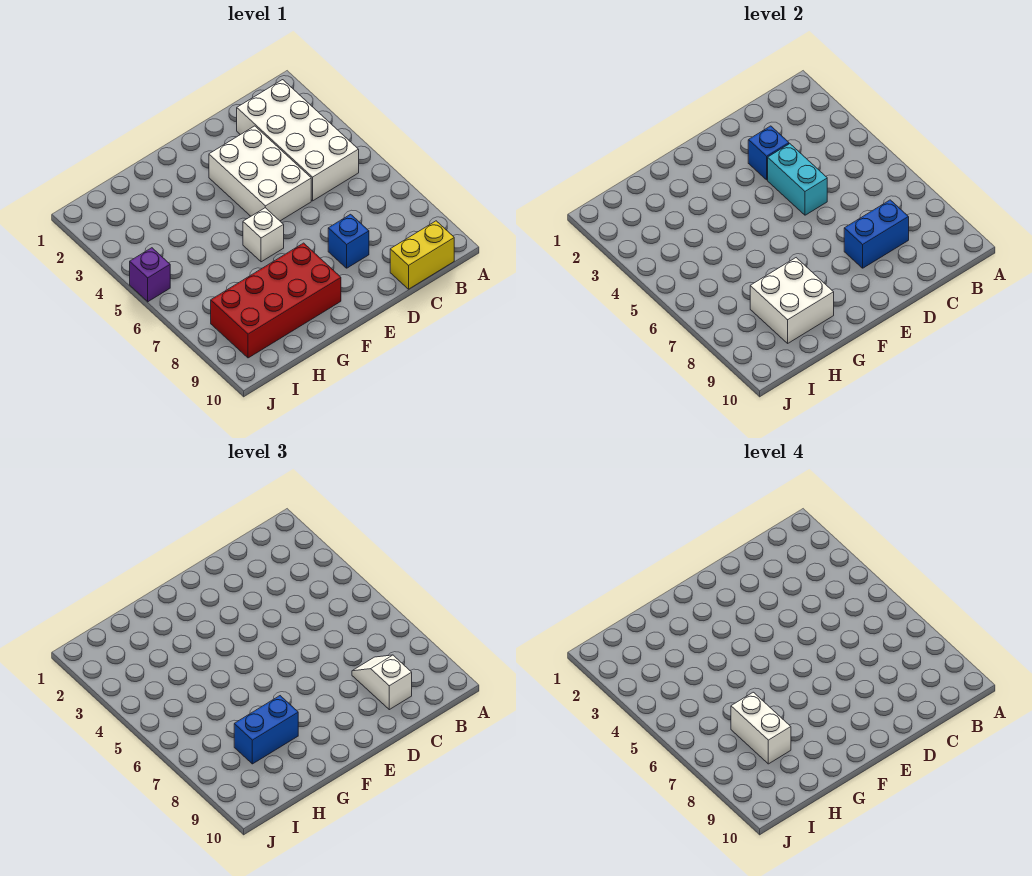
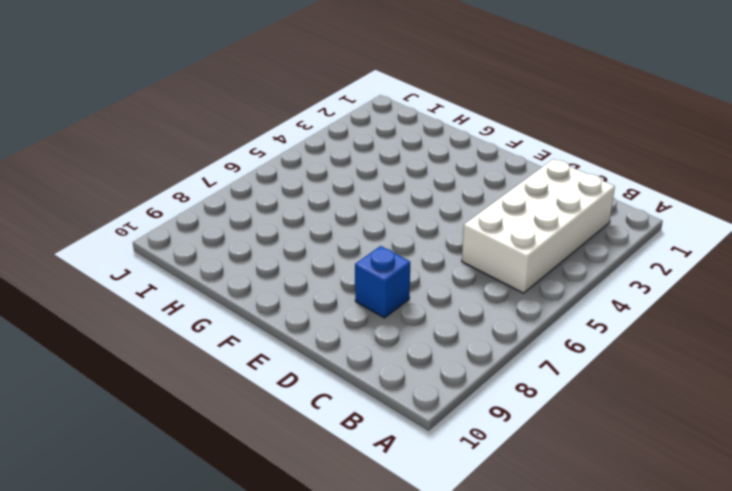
none -> yellow brick B10:C10 level 1
none -> white brick D3:E5 level 1
none -> white brick F6 level 1

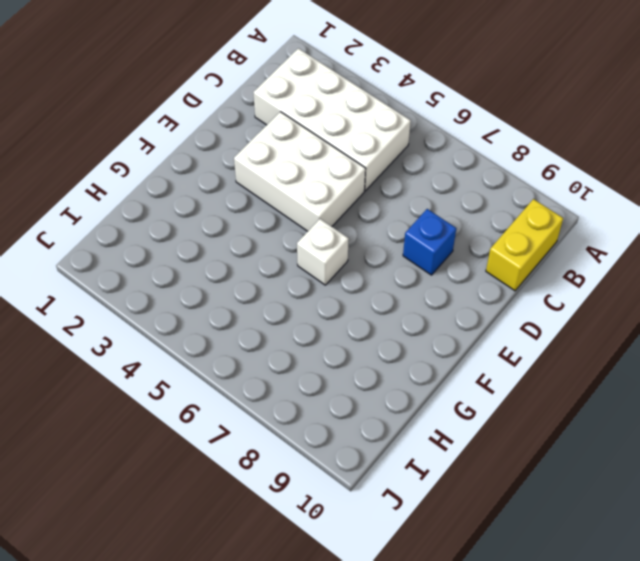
none -> red brick F8:I9 level 1
none -> purple brick J5 level 1
none -> blue brick C8:D8 level 2

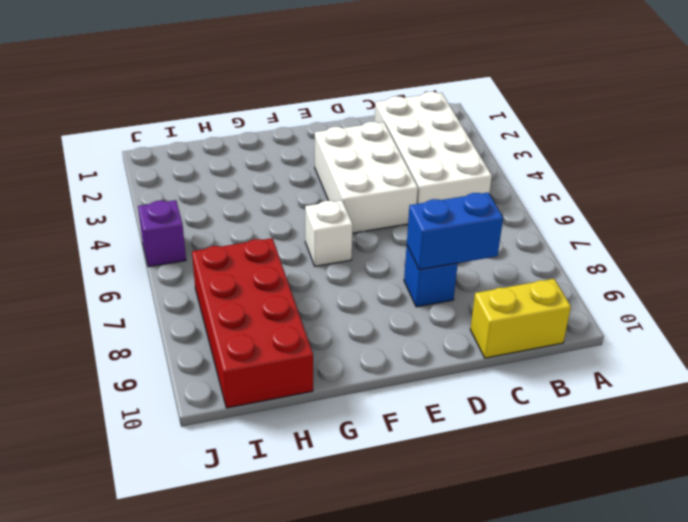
red brick H7:I10 level 1 -> red brick F8:I9 level 1
none -> blue brick D3 level 2
none -> cyan brick D4:D5 level 2
none -> white brick G8:H9 level 2

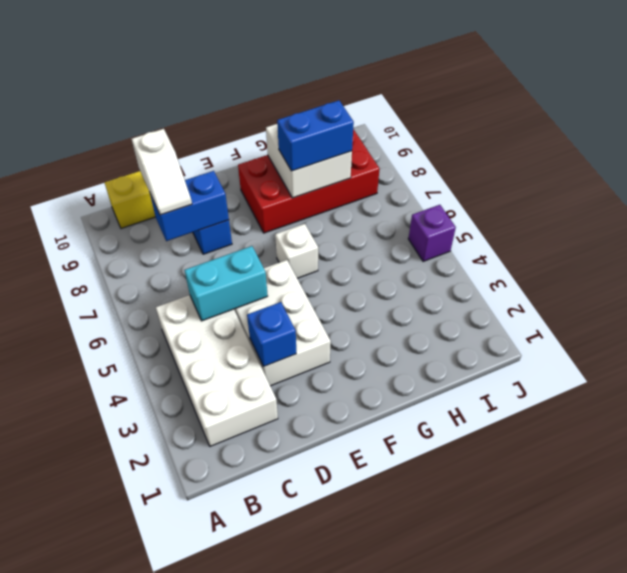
cyan brick C5:D5 level 2 -> cyan brick D4:D5 level 2
none -> white brick H7:H8 level 4

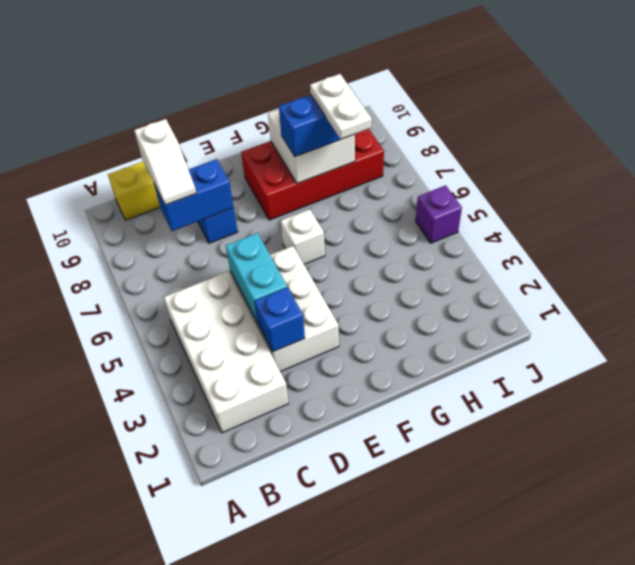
white plate H7:H8 level 4 -> white brick H7:H8 level 4

